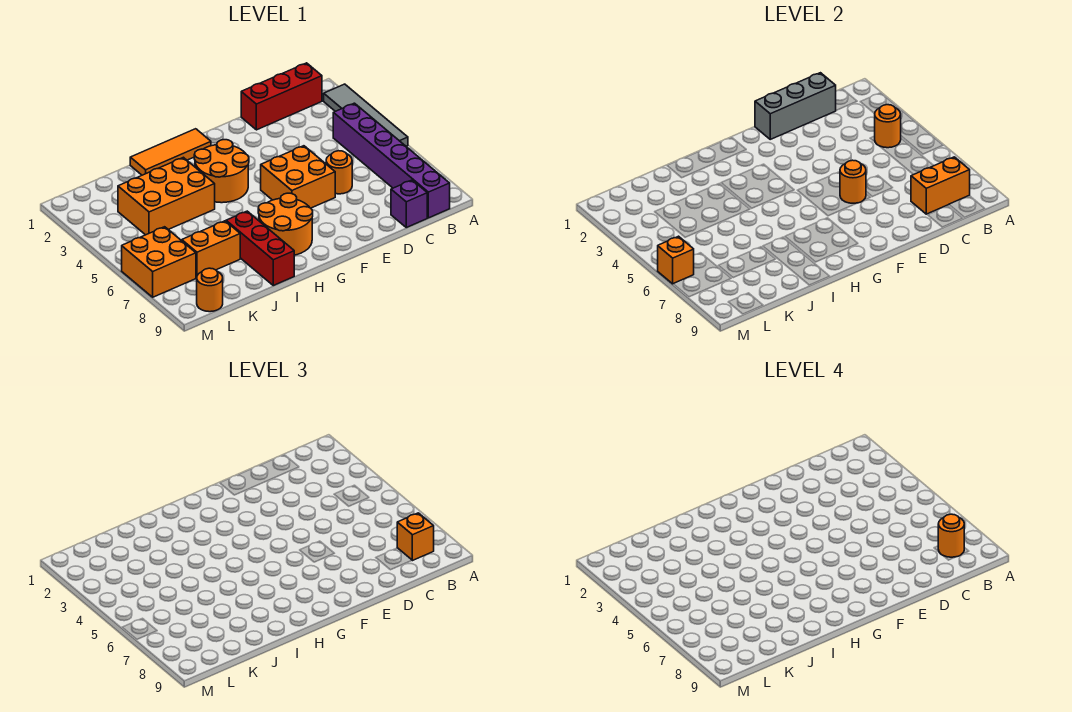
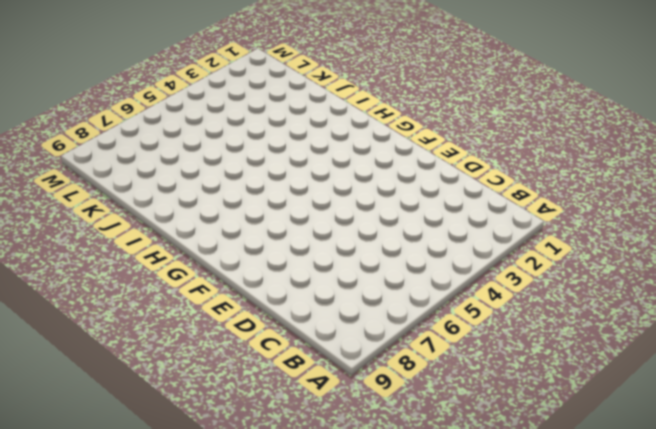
none -> grey tile A2:A5 level 1
none -> red brick B1:D1 level 1
none -> purple brick B4:B9 level 1

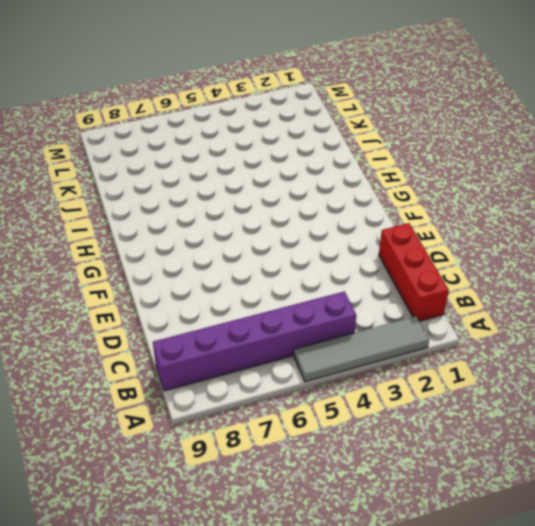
none -> purple brick C9 level 1
none -> orange round brick D6 level 1
none -> orange brick E5:F6 level 1

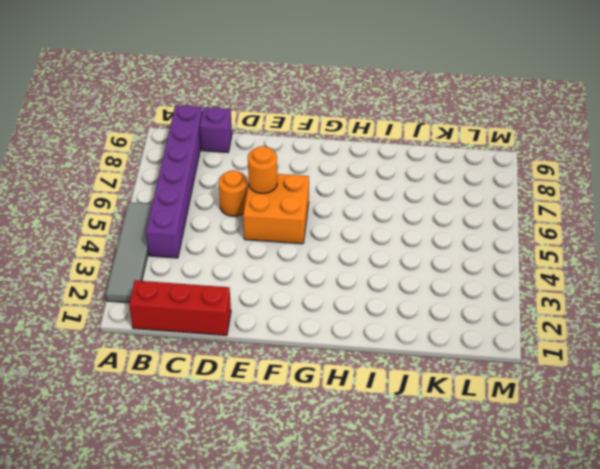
none -> orange tile G1:I1 level 1
none -> orange round brick G3:H4 level 1
none -> orange round brick G7:H8 level 1

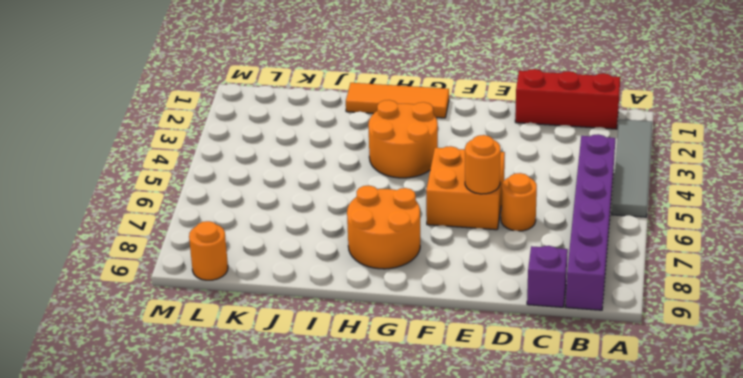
none -> orange brick I3:K4 level 1
none -> red brick I7:I9 level 1
none -> orange brick J7:K7 level 1

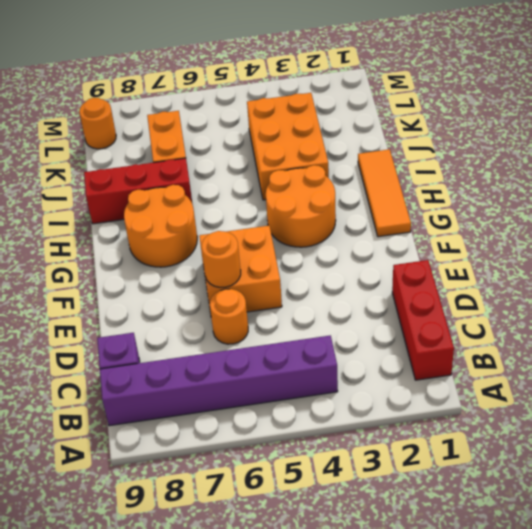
none -> grey tile A2:A5 level 1
none -> orange brick L6:M7 level 1
none -> orange round brick B4 level 2

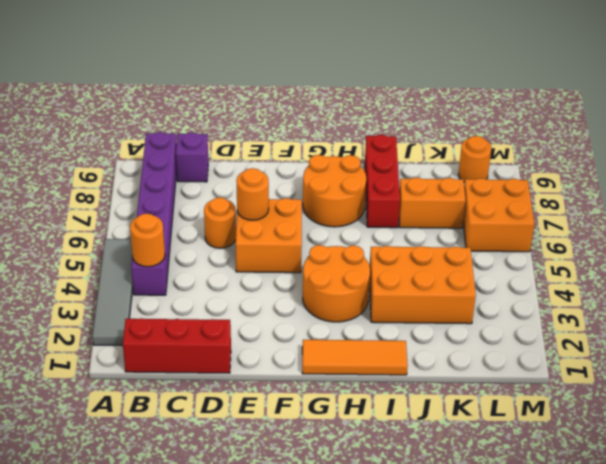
none -> orange brick B8:C8 level 2
none -> grey brick C1:E1 level 2
none -> orange brick M6 level 2

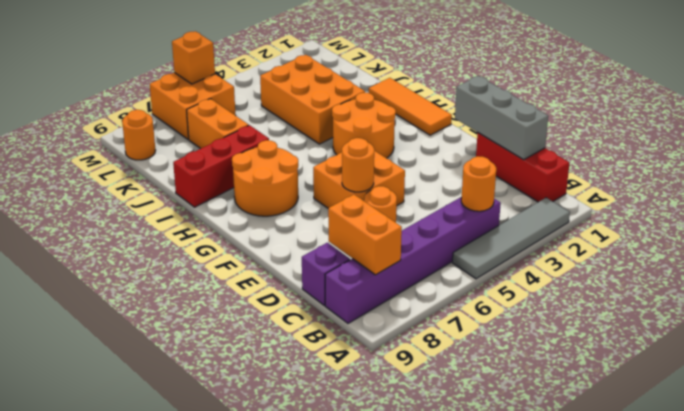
none -> orange brick B8 level 3
none -> orange round brick B8 level 4

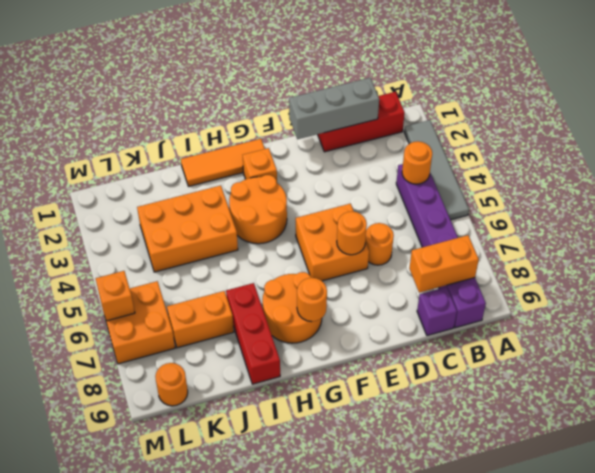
orange brick G2 level 1 -> orange brick B8 level 3
orange round brick G8 level 2 -> orange round brick B8 level 4

